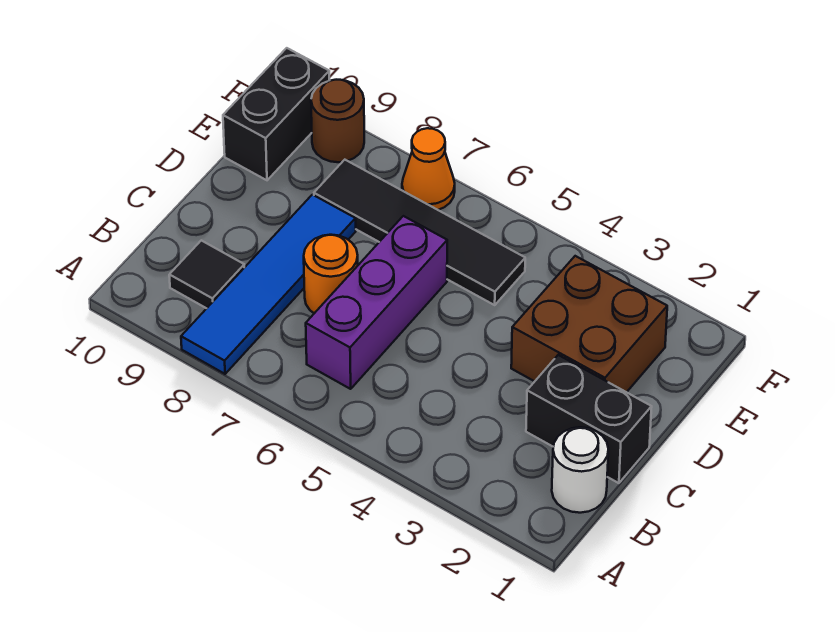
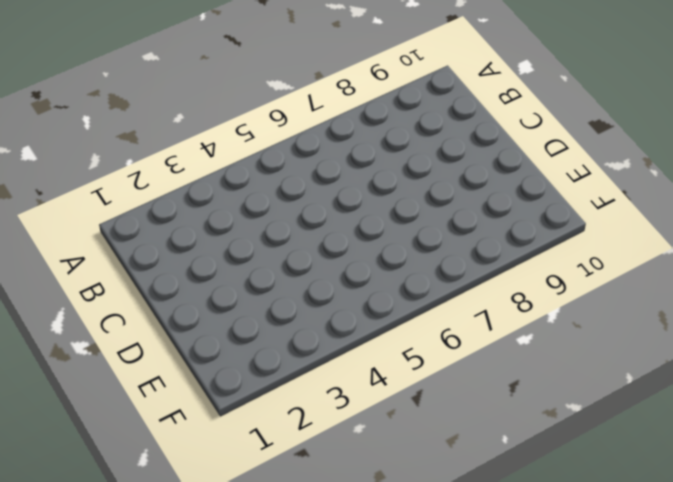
none -> blue tile A8:D8 level 1
none -> white round brick B1 level 1

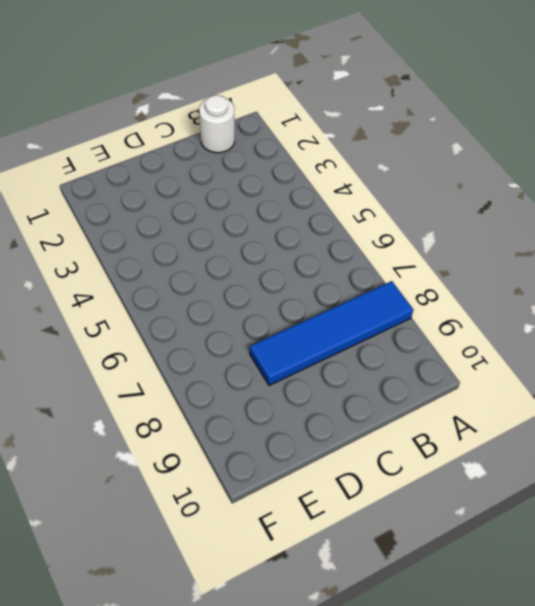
none -> purple brick B6:D6 level 1
none -> black tile B9 level 1

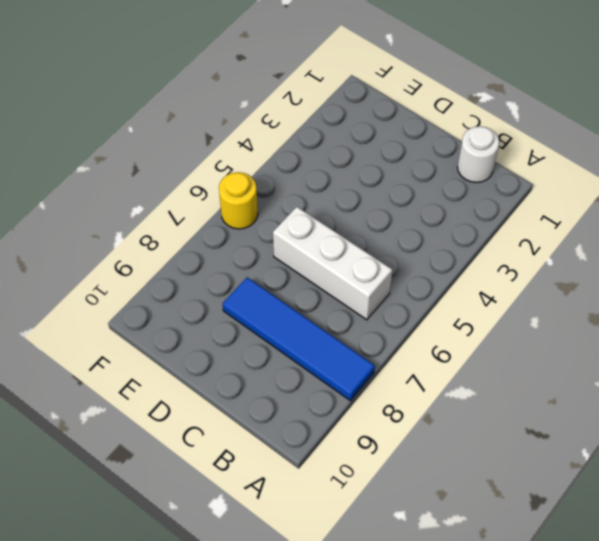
white brick B6:D6 level 1 -> purple brick B6:D6 level 1
yellow round brick F6 level 1 -> none
none -> black tile B9 level 1
none -> black brick C1:C2 level 1

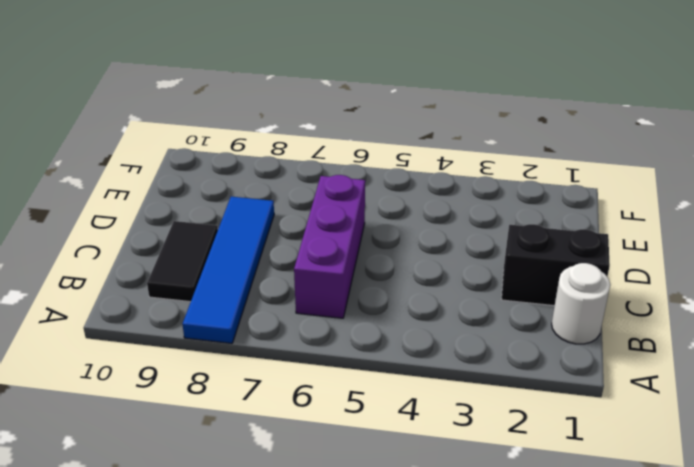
black tile B9:C9 level 1 -> black tile B9 level 1
none -> orange round brick C7 level 1
none -> brown brick D2:E3 level 1

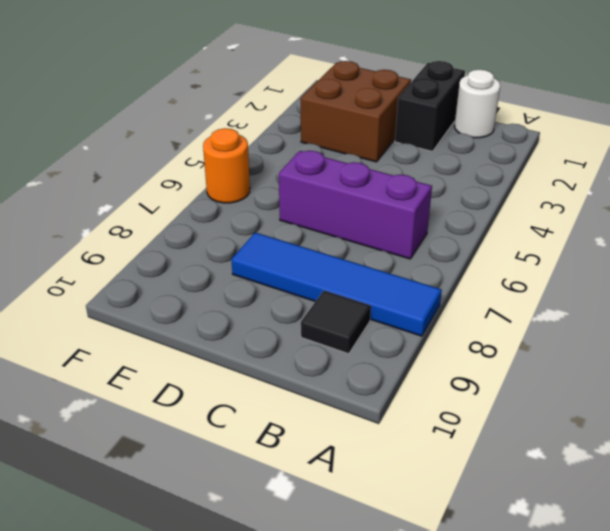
orange round brick F6 level 1 -> orange round brick C7 level 1
none -> black tile E5:E8 level 1
none -> black brick E10:F10 level 1

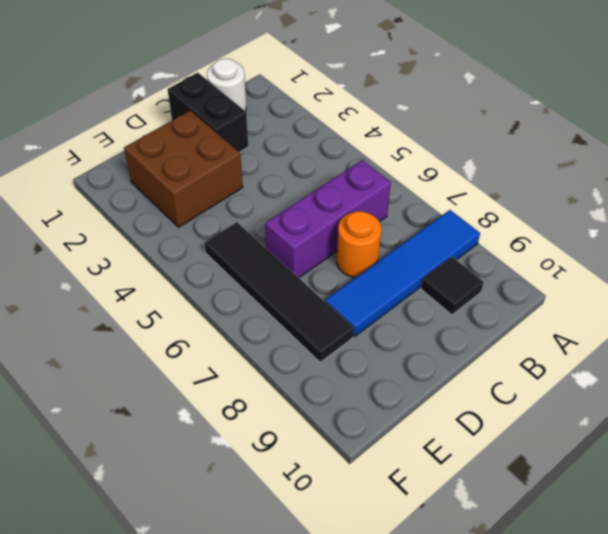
none -> black brick E10:F10 level 1
none -> orange cone F7 level 1

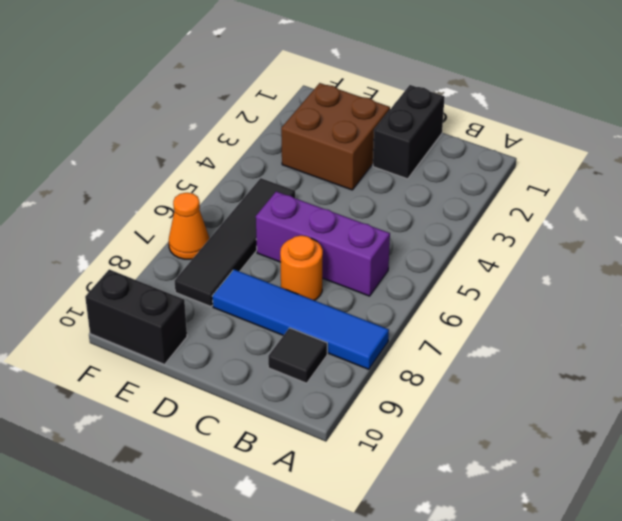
none -> white round brick B1 level 1
none -> brown round brick F9 level 1

